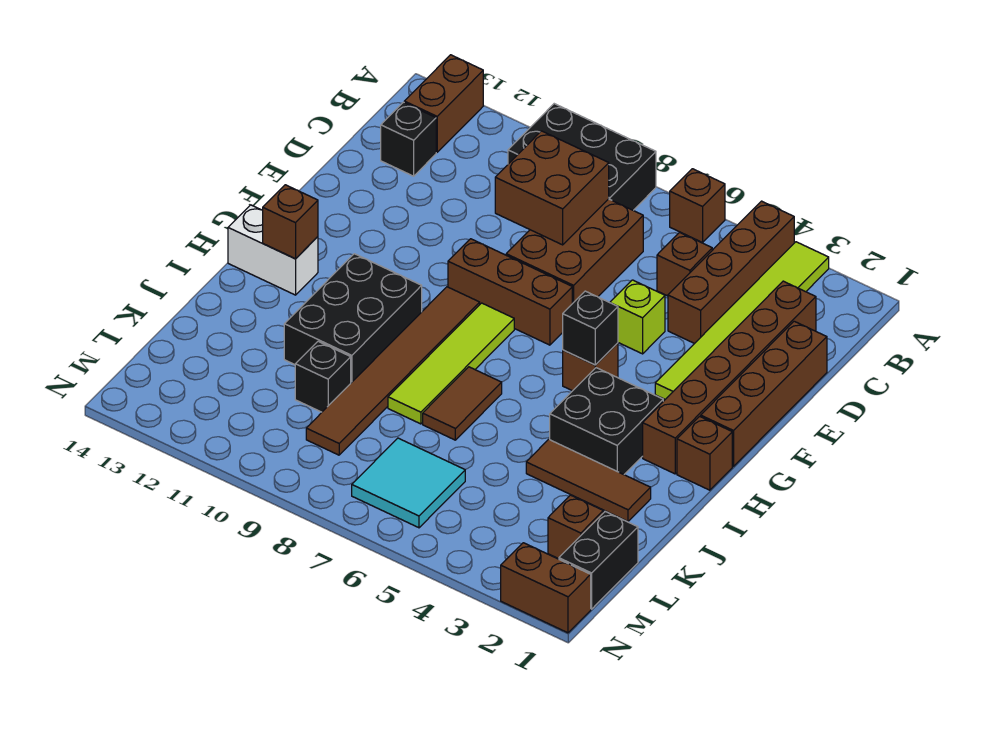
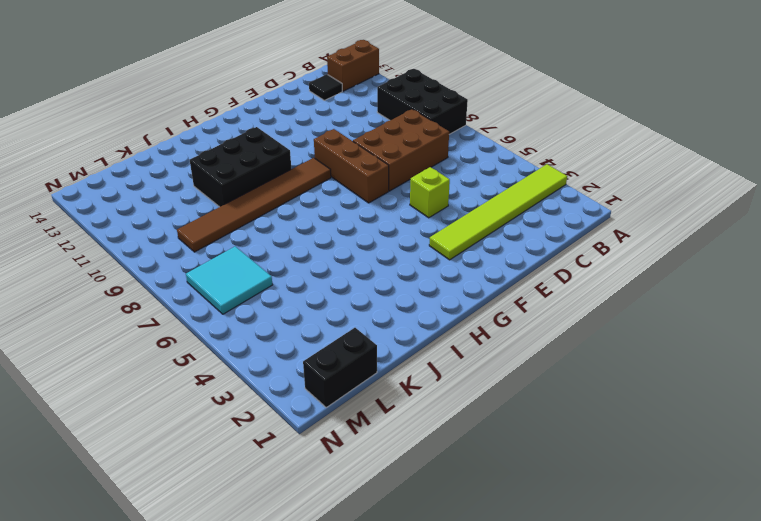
black tile C13 level 1 -> black brick C13 level 1
none -> brown brick A4:D4 level 1
none -> brown brick A6 level 1
none -> brown brick C2:H2 level 1

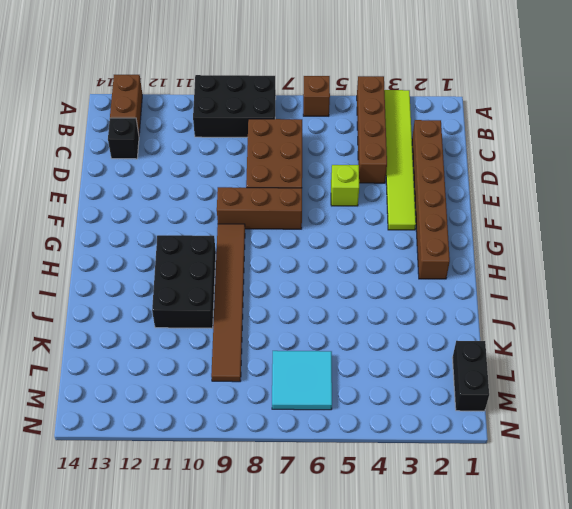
none -> brown brick C5 level 1
none -> brown brick D1:G1 level 1
none -> brown brick G5 level 1

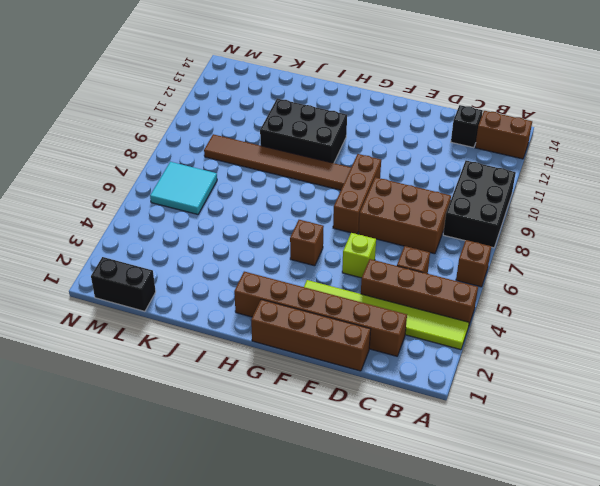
none -> lime tile G8:J8 level 1
none -> brown brick H1 level 1
none -> black brick H3:I4 level 1

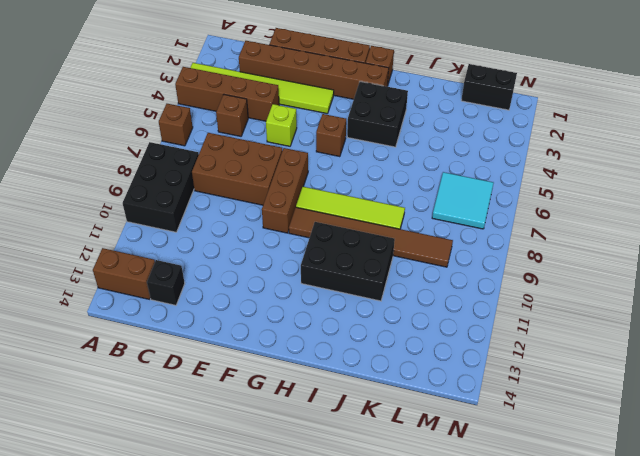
none -> white brick H13:H14 level 1
none -> brown tile I7:J7 level 1
none -> brown tile J2:J4 level 1

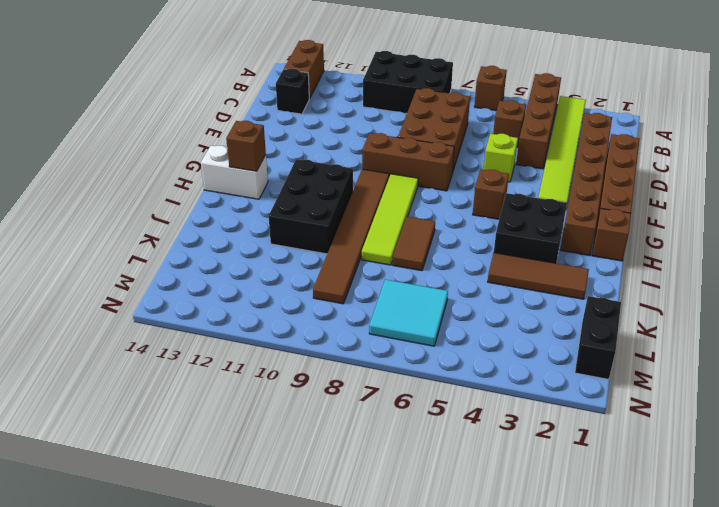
none -> black brick K10 level 1
none -> brown brick L2 level 1
none -> brown brick N1:N2 level 1

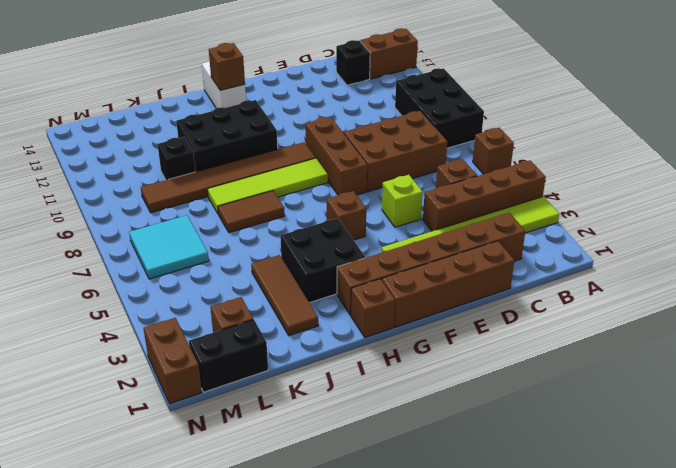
none -> brown brick C8:D9 level 2
none -> black brick G5 level 2

